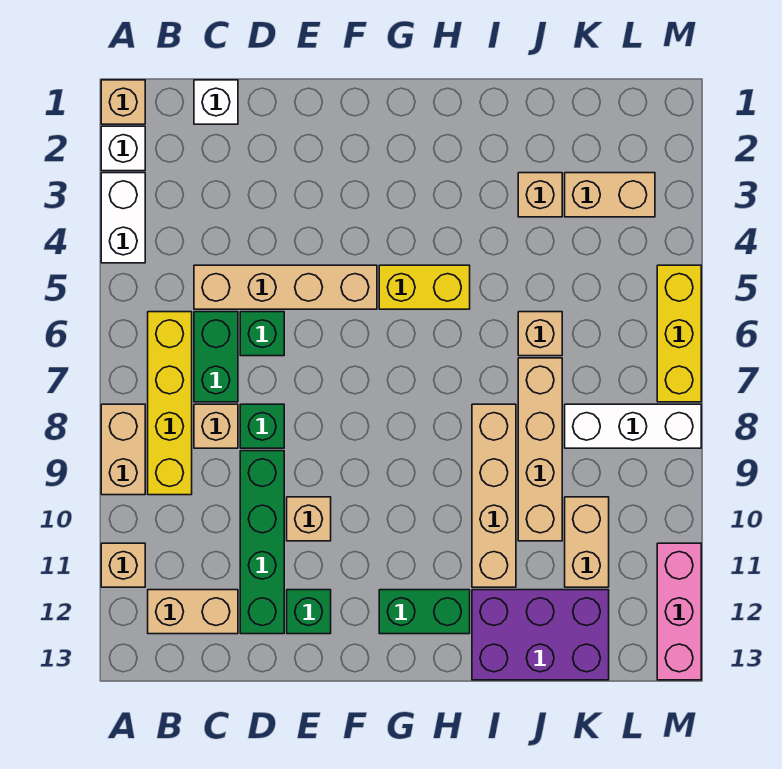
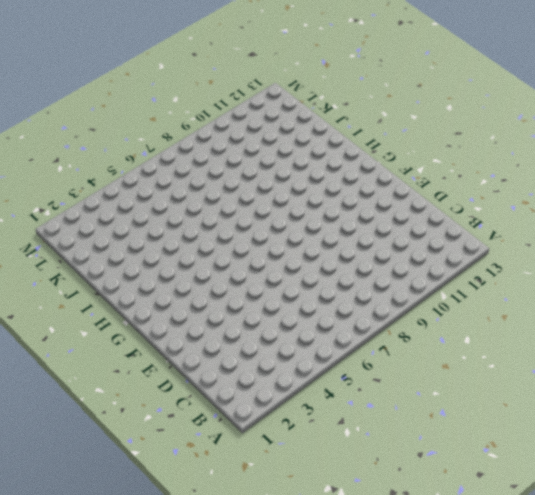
none -> tan brick A1 level 1
none -> white brick A2 level 1
none -> white brick A3:A4 level 1

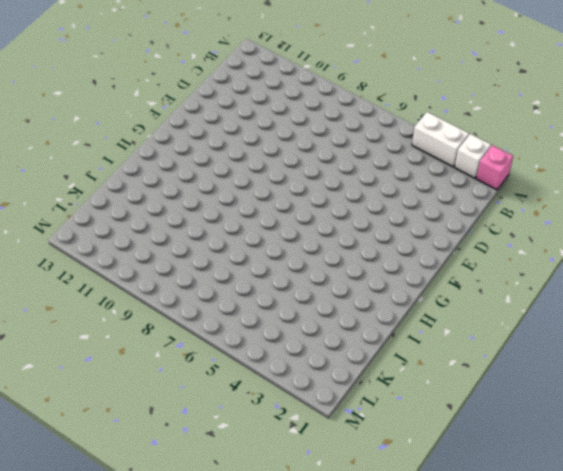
pink brick A1 level 1 -> tan brick A1 level 1
none -> tan brick A8:A9 level 1
none -> tan brick A11 level 1
none -> yellow brick B6:B9 level 1

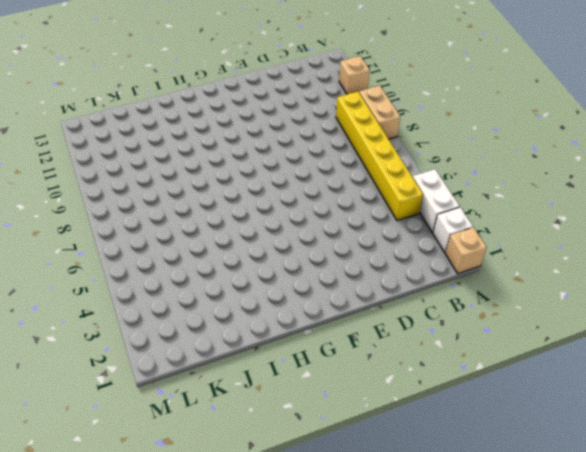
yellow brick B4:B9 level 1 -> yellow brick B6:B9 level 1
none -> tan brick B12:C12 level 1
none -> white brick C1 level 1
none -> tan brick C5:F5 level 1

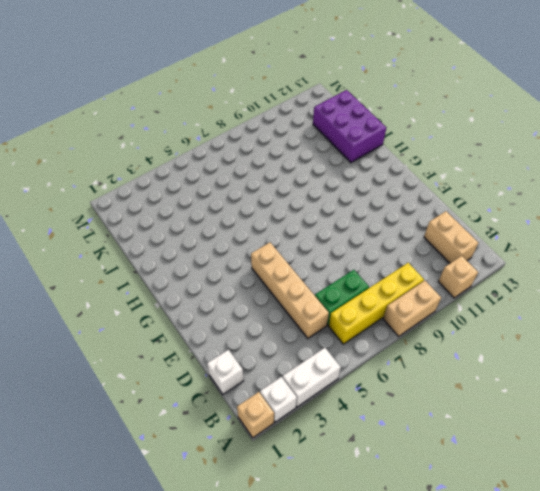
none -> tan brick C8 level 1
none -> green brick D6 level 1
none -> green brick D8 level 1

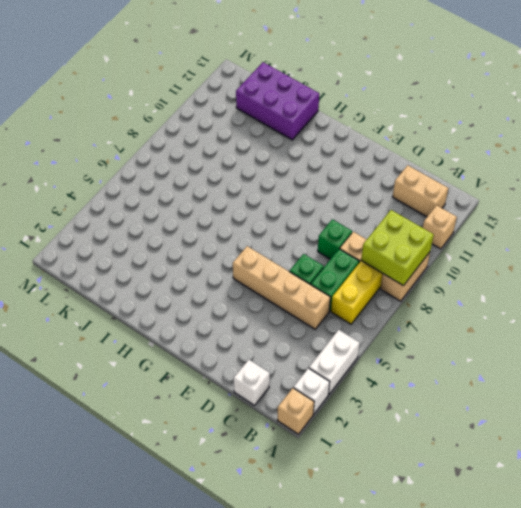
lime brick A8:B9 level 2 -> none
none -> green brick D9:D12 level 1
none -> tan brick E10 level 1
none -> green brick E12 level 1

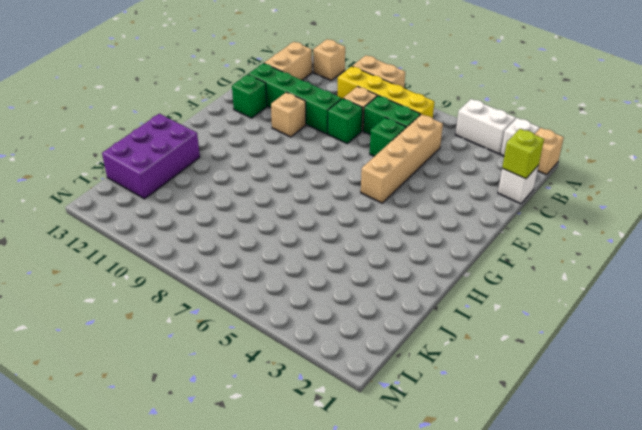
lime brick C1 level 2 -> none
none -> yellow brick G5:H5 level 1
none -> green brick G12:H12 level 1
none -> tan brick I8:I11 level 1

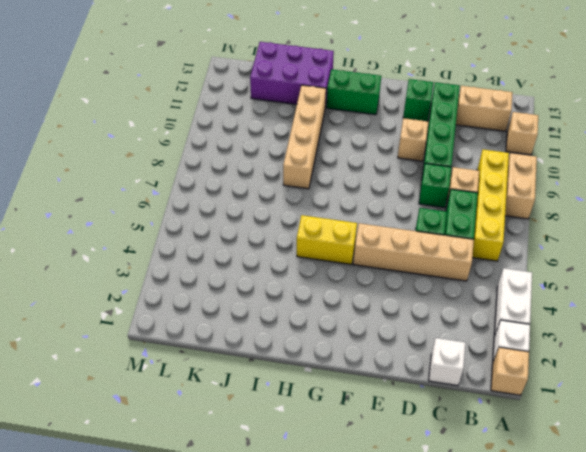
none -> tan brick J3 level 1
none -> tan brick J6 level 1
none -> tan brick J7:J10 level 1

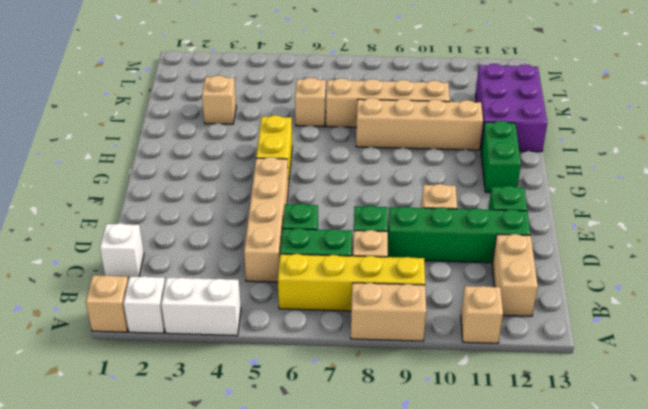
none -> tan brick K3:L3 level 1
none -> white brick K8:M8 level 1
none -> tan brick K10:K11 level 1

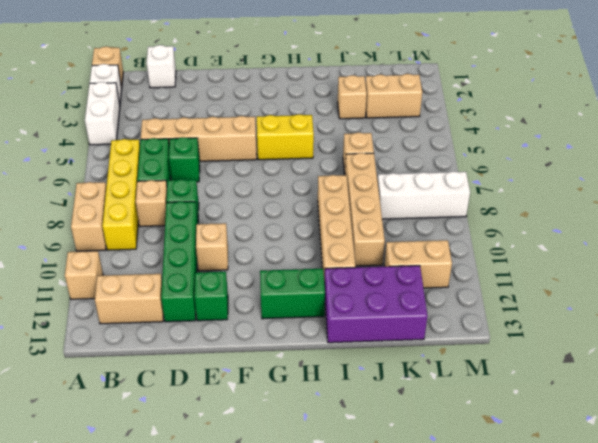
tan brick K11:L11 level 1 -> tan brick K10:K11 level 1
none -> yellow brick M5:M7 level 1
none -> pink brick M11:M13 level 1

